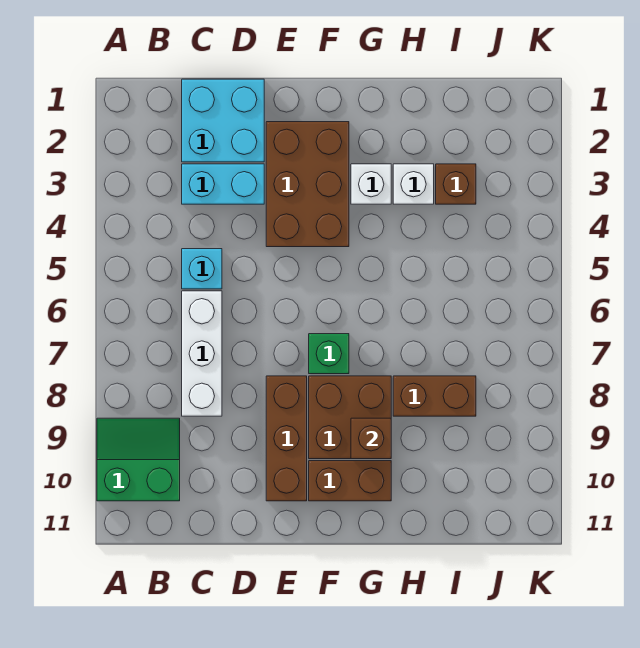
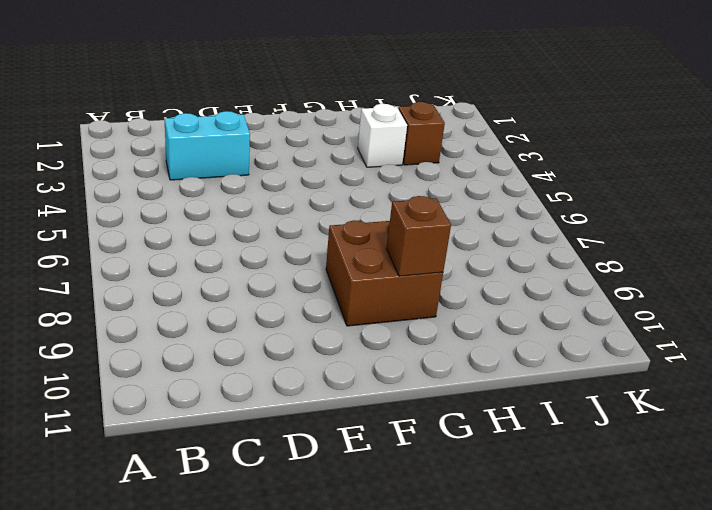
none -> green slope A9:B10 level 1 top 10
none -> cyan brick C1:D2 level 1
none -> cyan brick C5 level 1

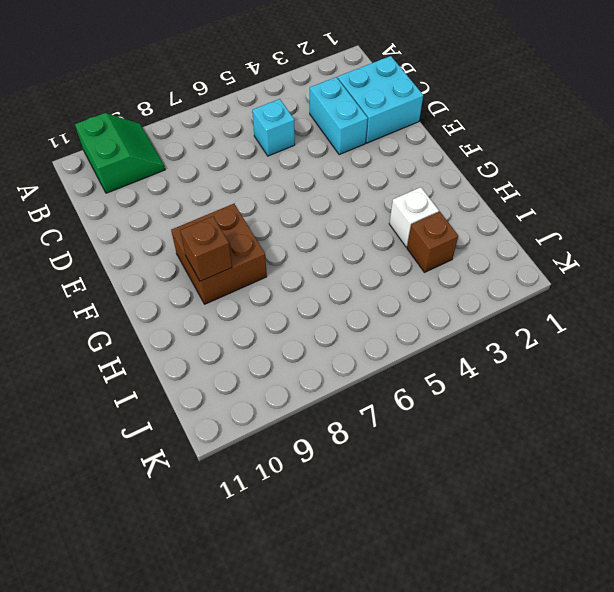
none -> white brick C6:C8 level 1
none -> brown brick E2:F4 level 1
none -> brown brick E8:E10 level 1

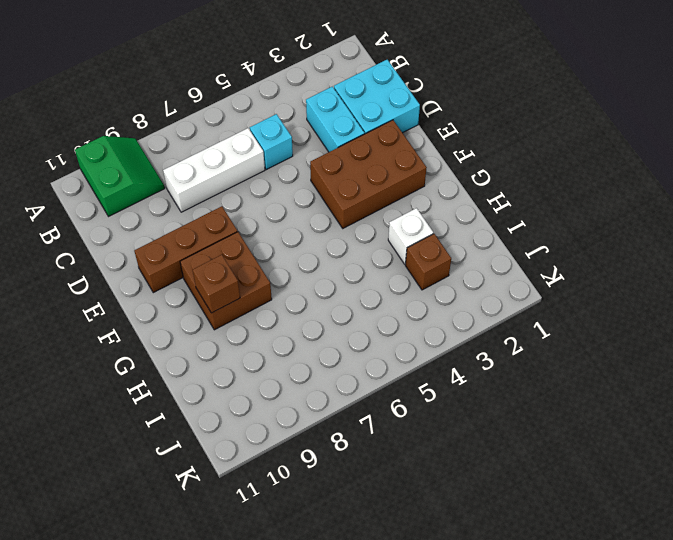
none -> green brick F7 level 1
none -> brown brick F10:G10 level 1
none -> white brick G3 level 1

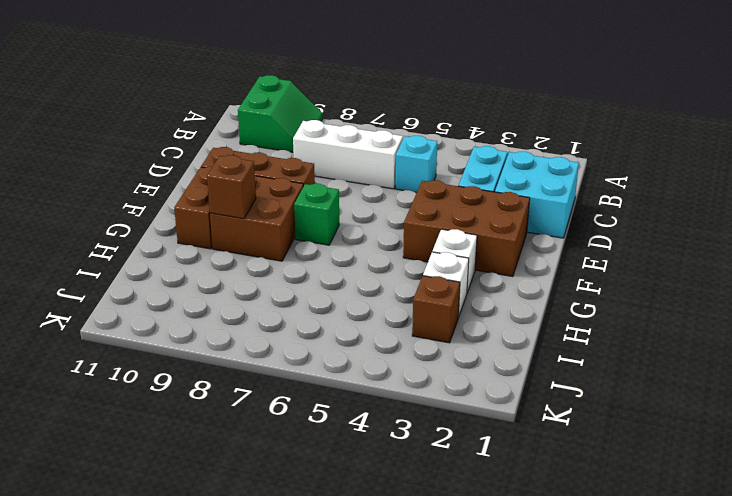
none -> brown brick H8:I8 level 1

